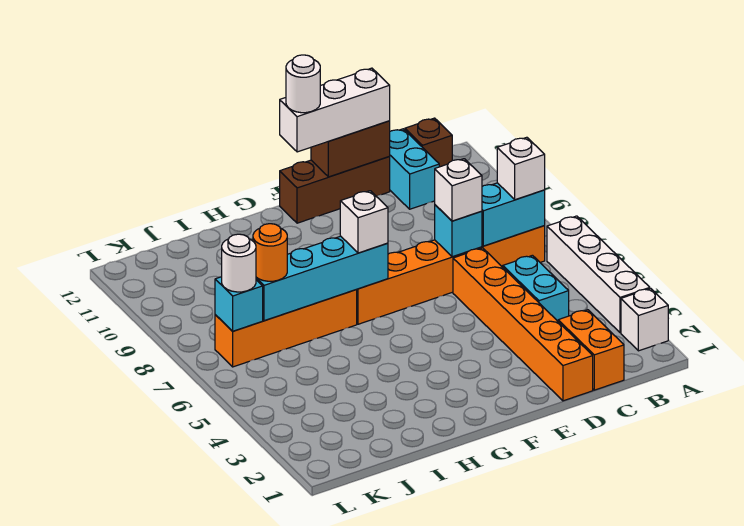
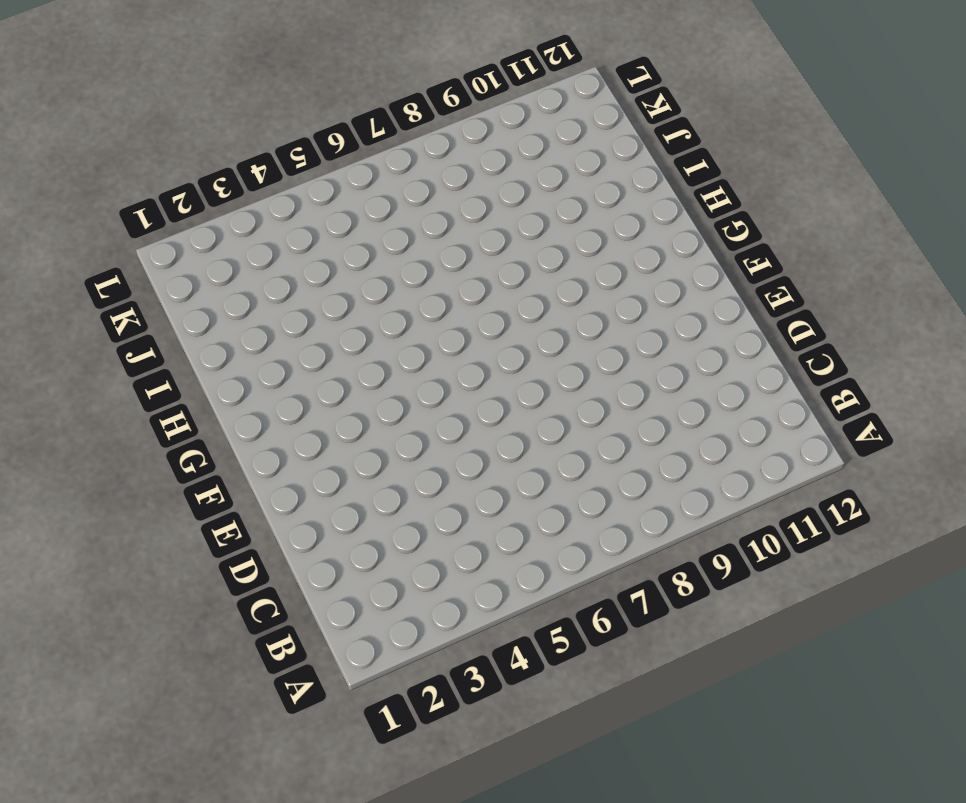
none -> white brick A2 level 1
none -> white brick A3:A6 level 1
none -> orange brick B7:G7 level 1

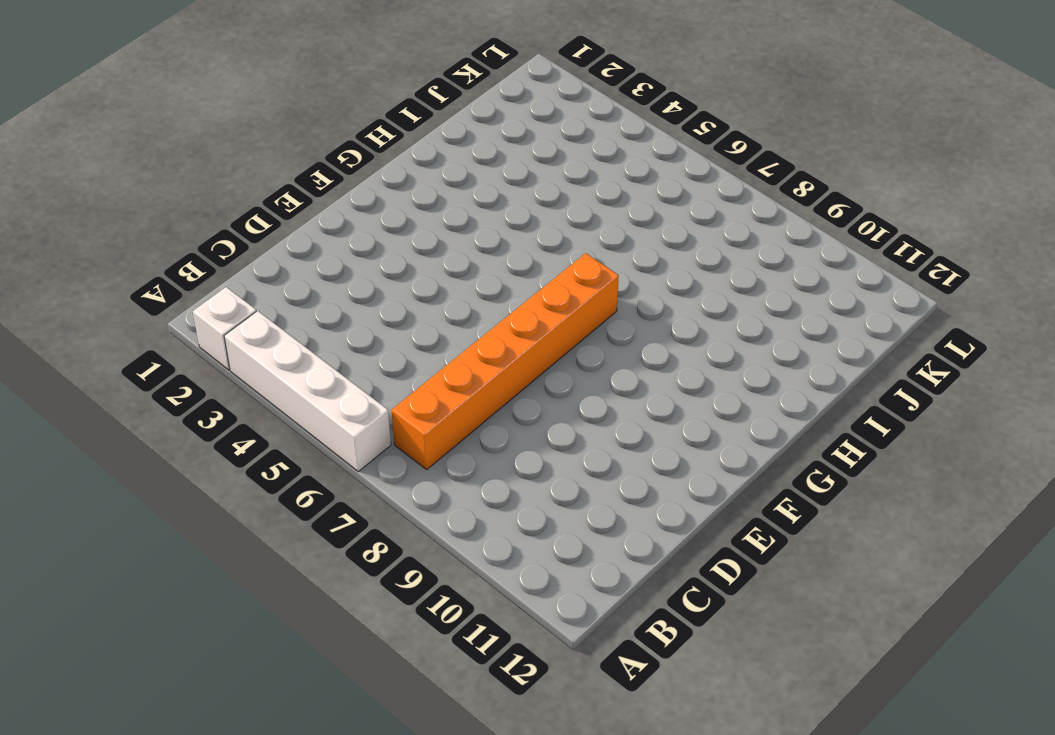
none -> brown brick B12 level 1
none -> orange brick C1:C2 level 1
none -> cyan brick C4:C5 level 1

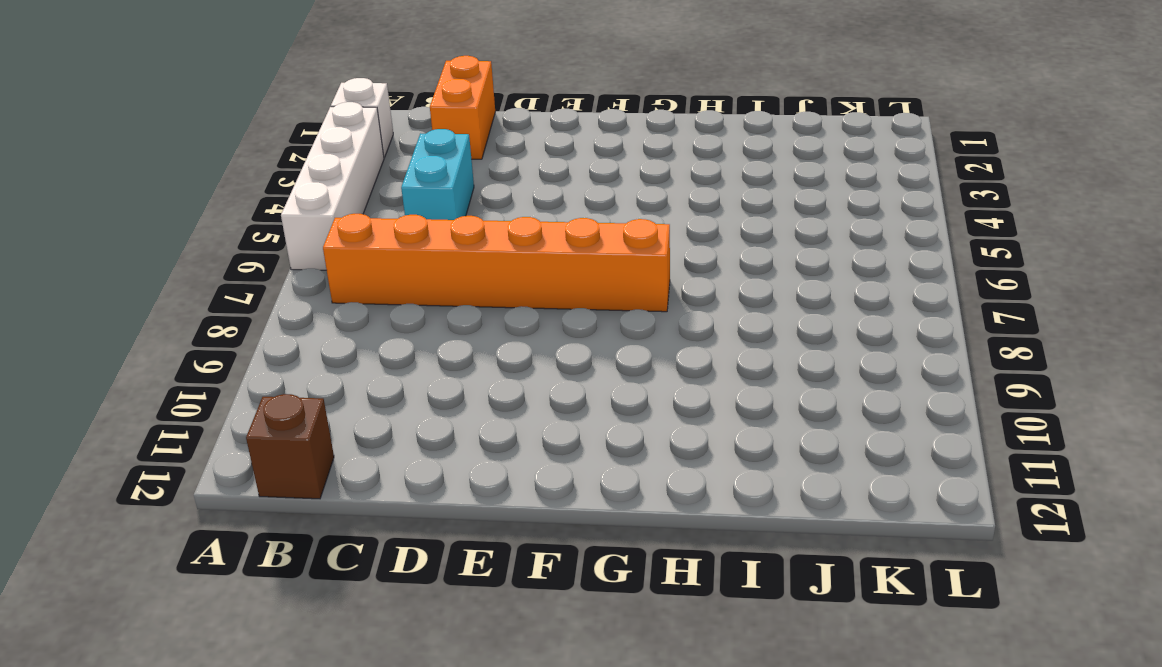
none -> cyan brick C11:C12 level 1
none -> orange brick D1:D6 level 1
none -> brown brick D12:F12 level 1

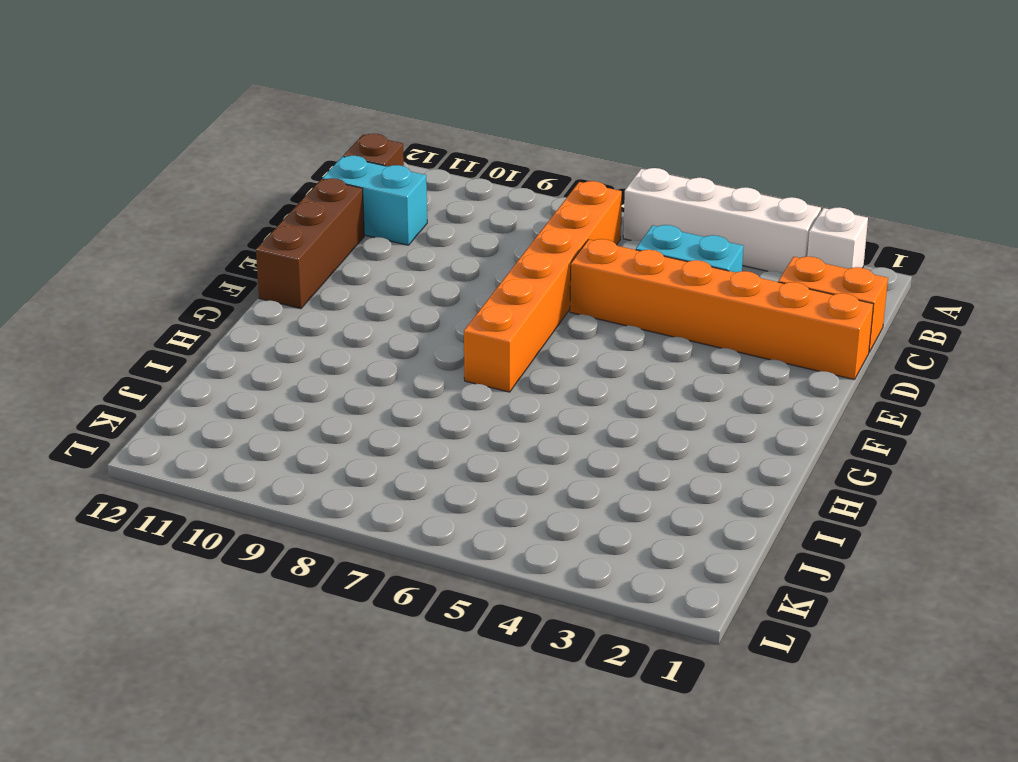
none -> orange brick H7:K7 level 1
none -> cyan brick B7:C7 level 2
none -> cyan brick D7 level 2

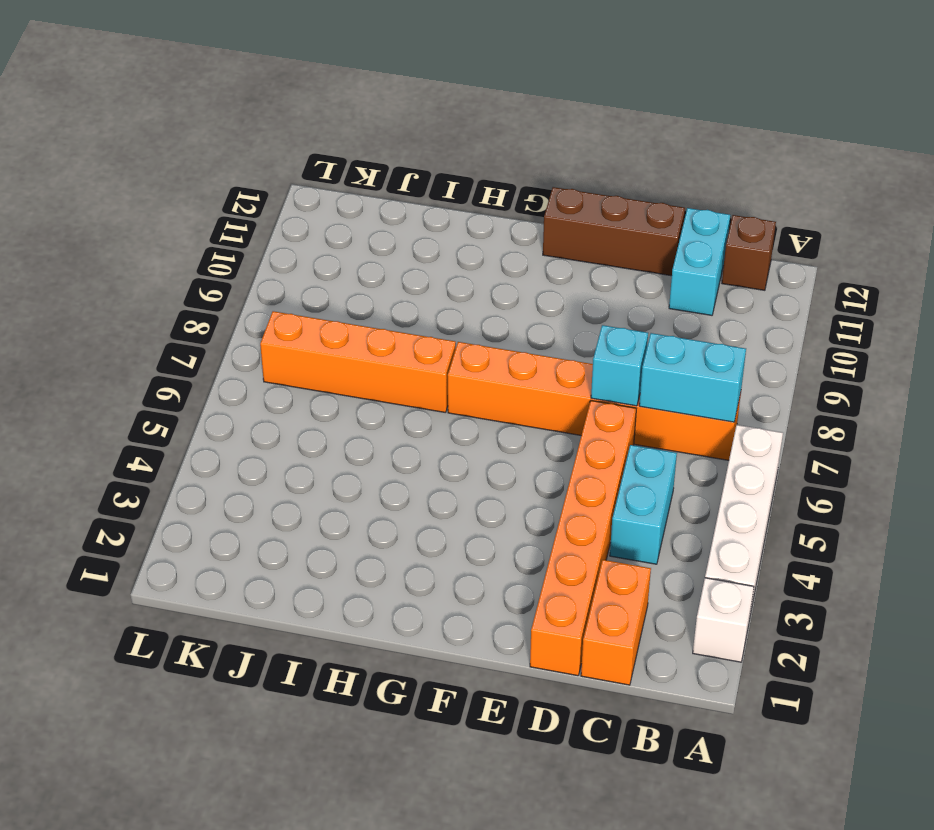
none -> brown brick D12:E12 level 2
none -> cyan brick G7:J7 level 2
none -> cyan brick K7 level 2

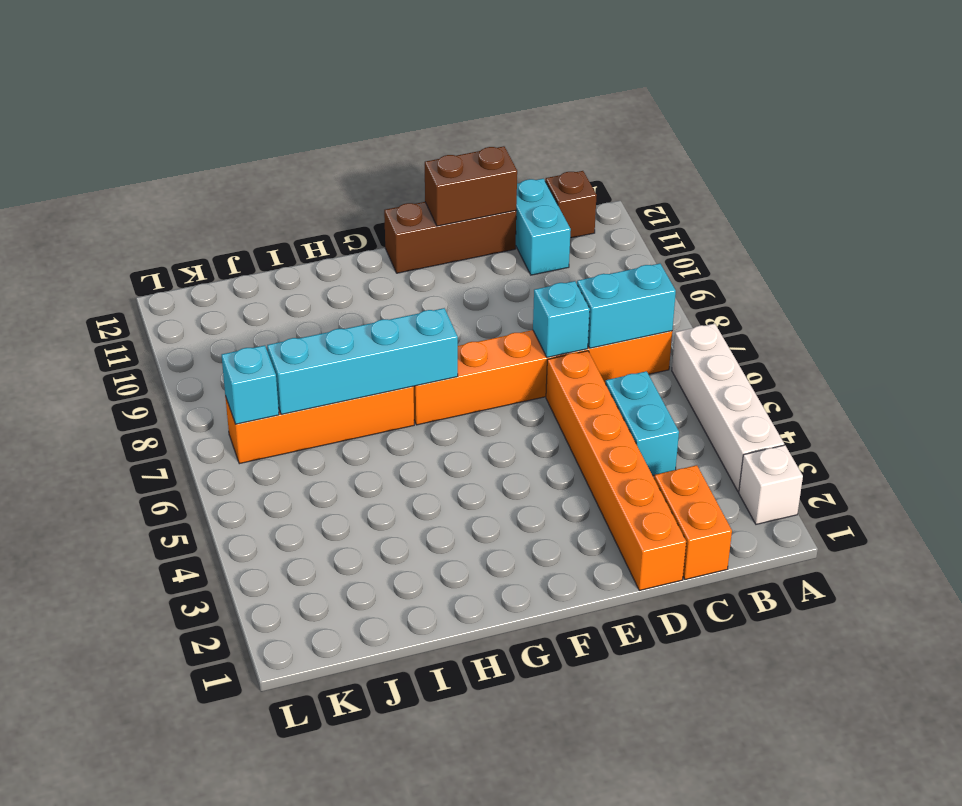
none -> white brick B7 level 3
none -> white brick D7 level 3
none -> white brick D12:F12 level 3

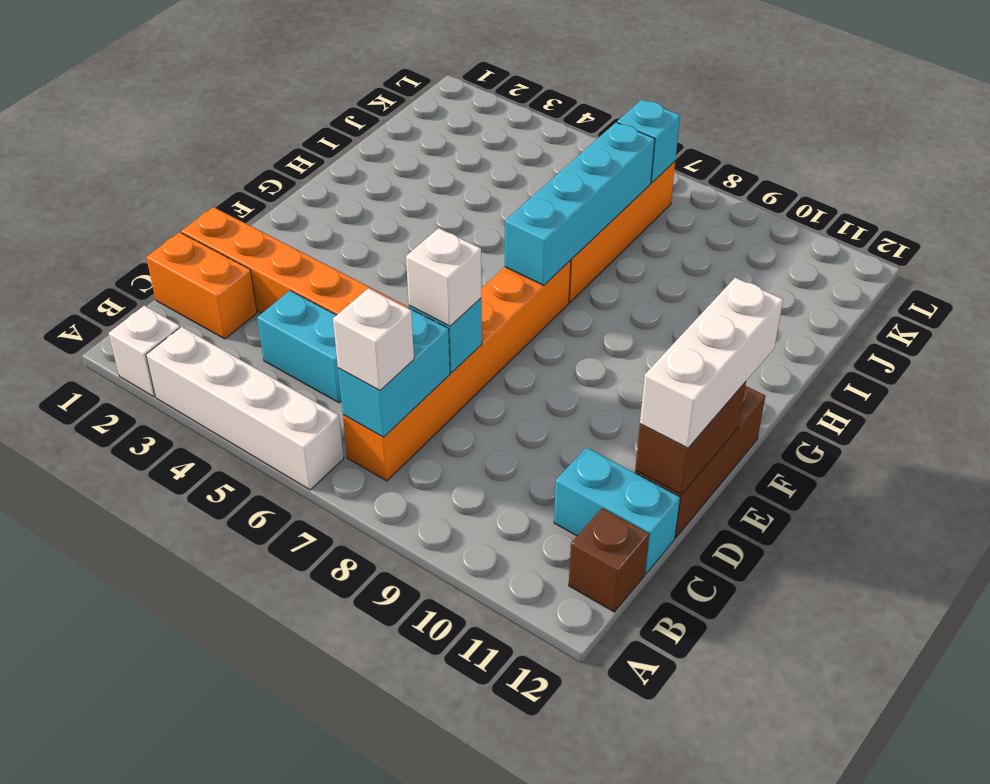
none -> white brick G7 level 3
none -> orange round brick J7 level 3
none -> white round brick K7 level 3

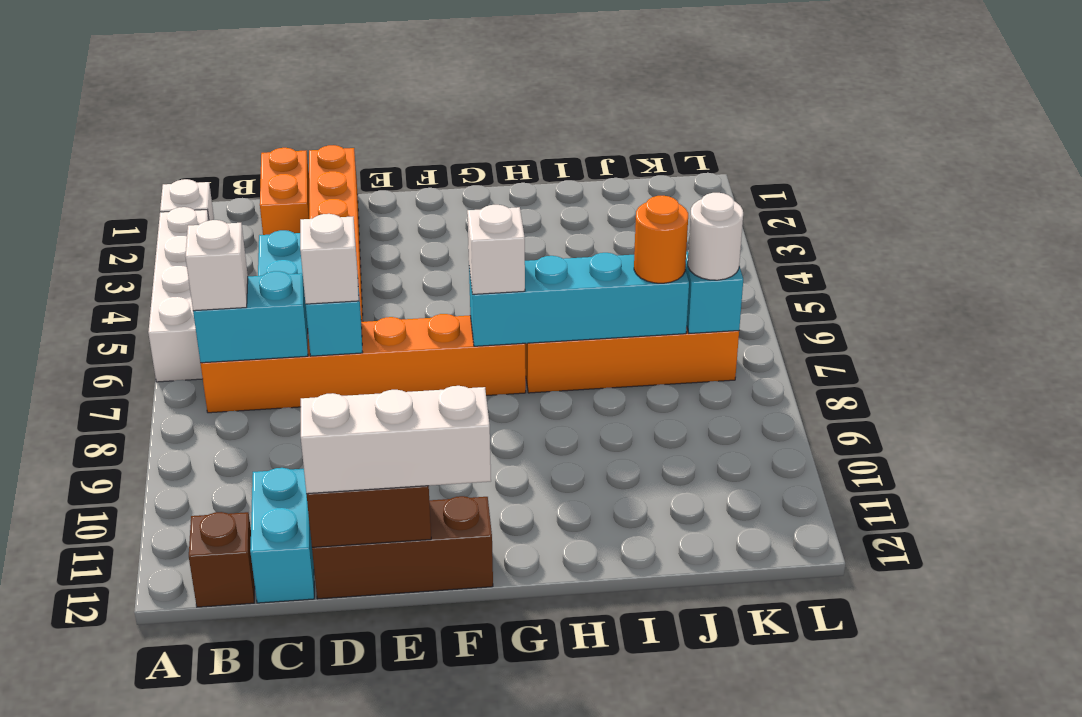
none -> white round brick F12 level 4

